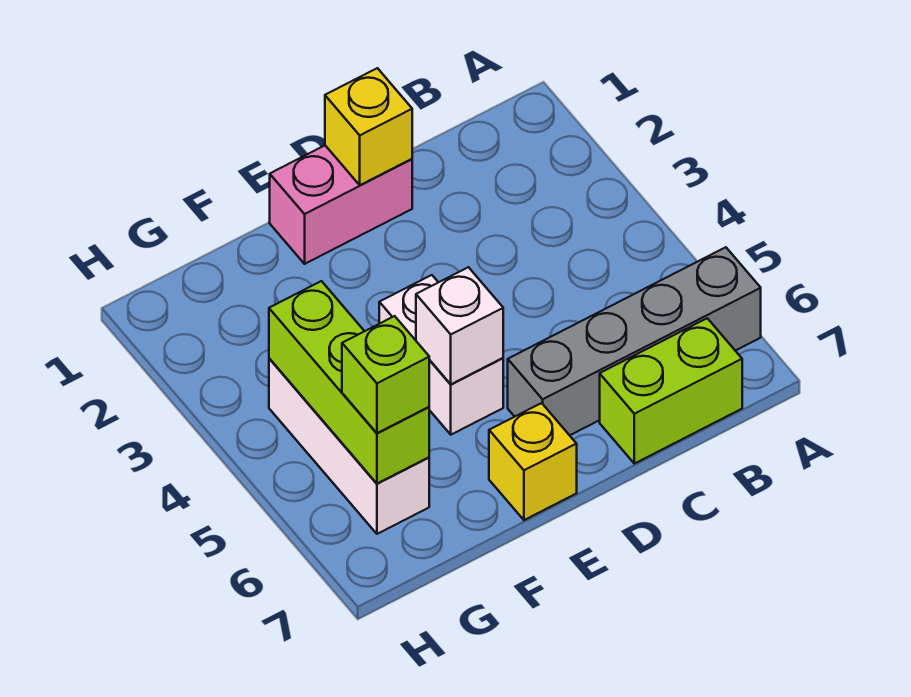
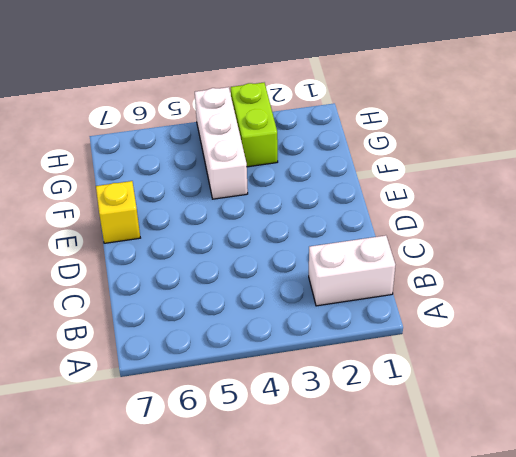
white brick B1:B2 level 1 -> white brick E4:E5 level 1
white brick F4:H4 level 1 -> white brick G4:G6 level 1
lime brick G3:H3 level 1 -> lime brick B7:C7 level 1
none -> grey brick A6:D6 level 1
none -> pink brick D1:E1 level 1

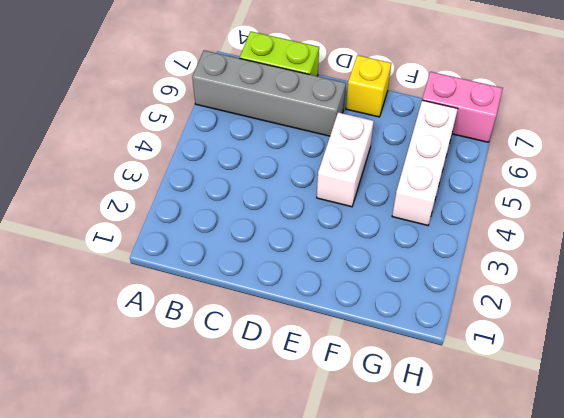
pink brick G7:H7 level 1 -> pink brick D1:E1 level 1
none -> yellow brick D1 level 2
none -> white brick E5 level 2

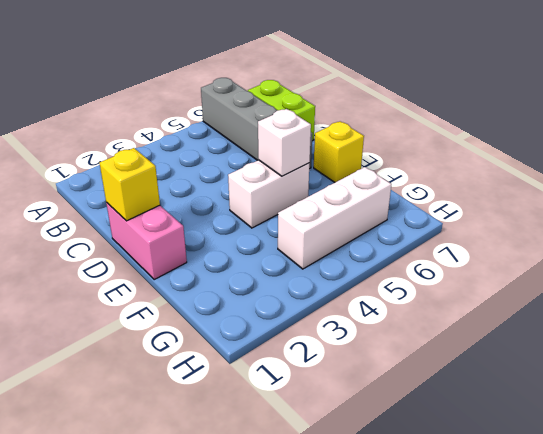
none -> lime brick G4:G6 level 2
none -> lime brick G6 level 3

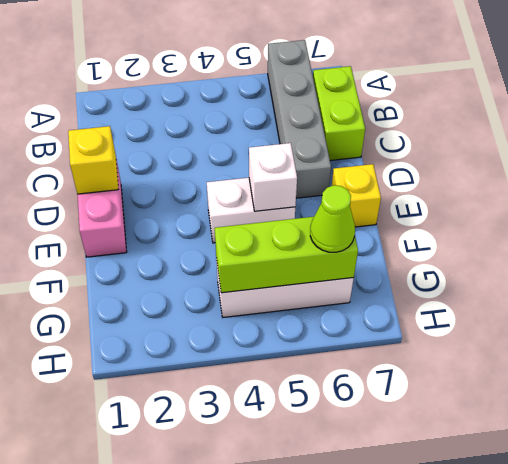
lime cone G6 level 3 -> lime brick G6 level 3

